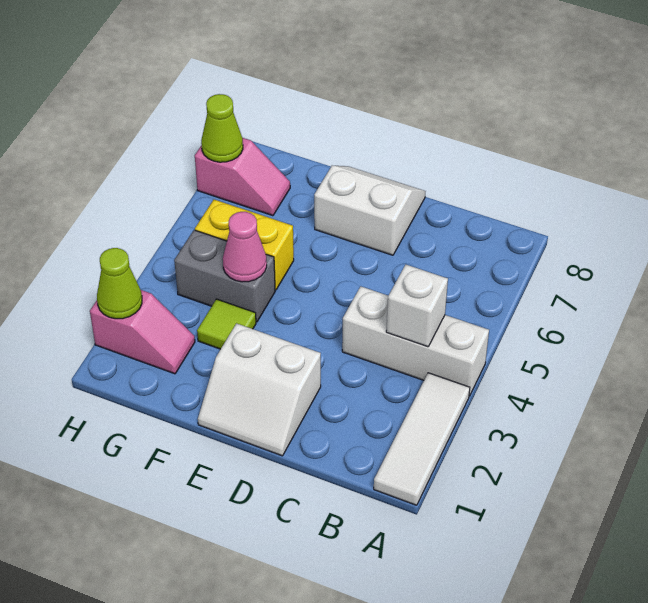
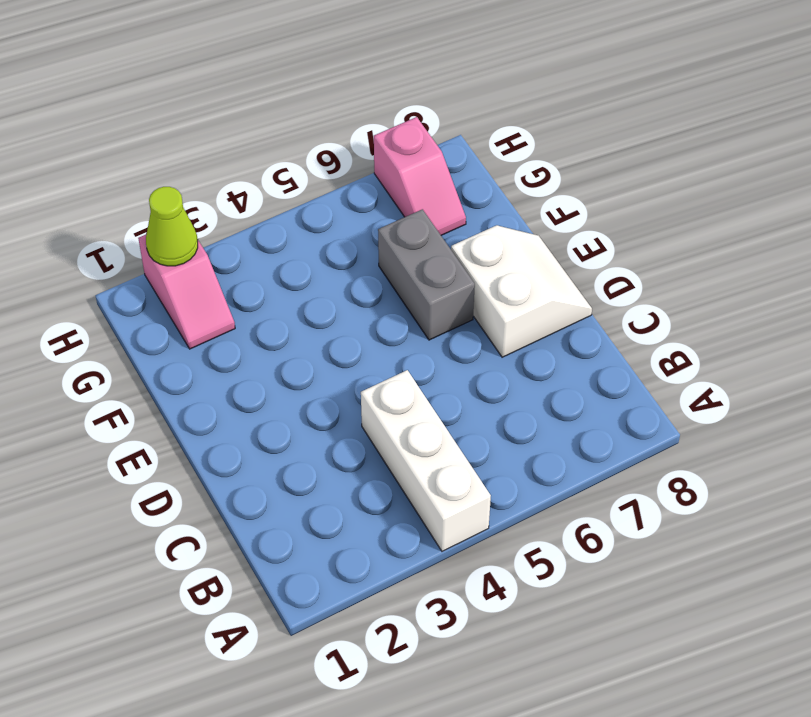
grey brick E6:F6 level 1 -> grey brick F4:G4 level 1
none -> white tile A1:A3 level 1
none -> white slope D1:E2 level 1 top 2
none -> lime tile F3 level 1

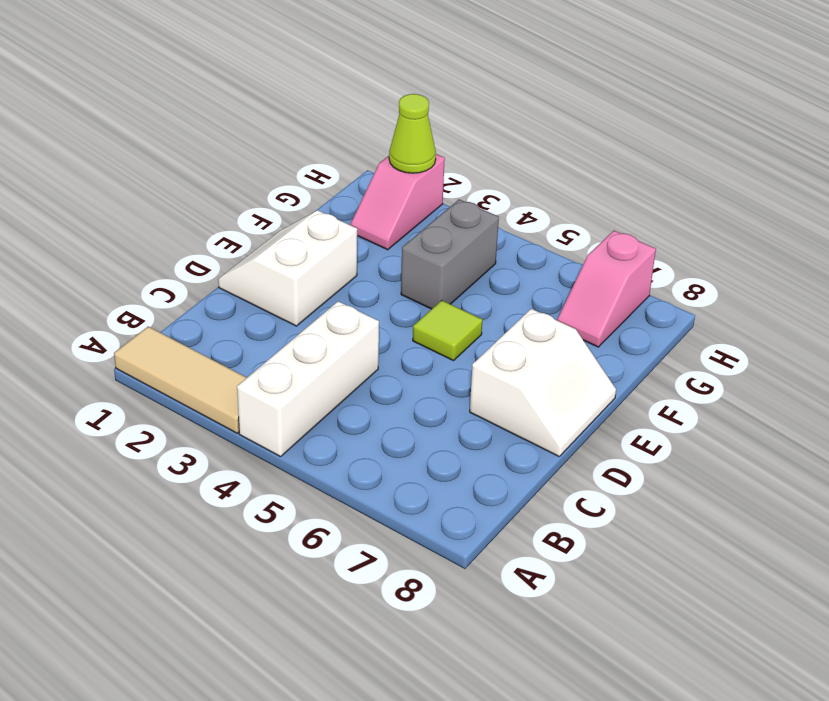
tan tile A1:A3 level 1 -> white tile A1:A3 level 1
lime tile E5 level 1 -> lime tile F3 level 1
none -> yellow brick F5:G5 level 1
none -> white brick B4 level 2
none -> pink cone F4 level 2

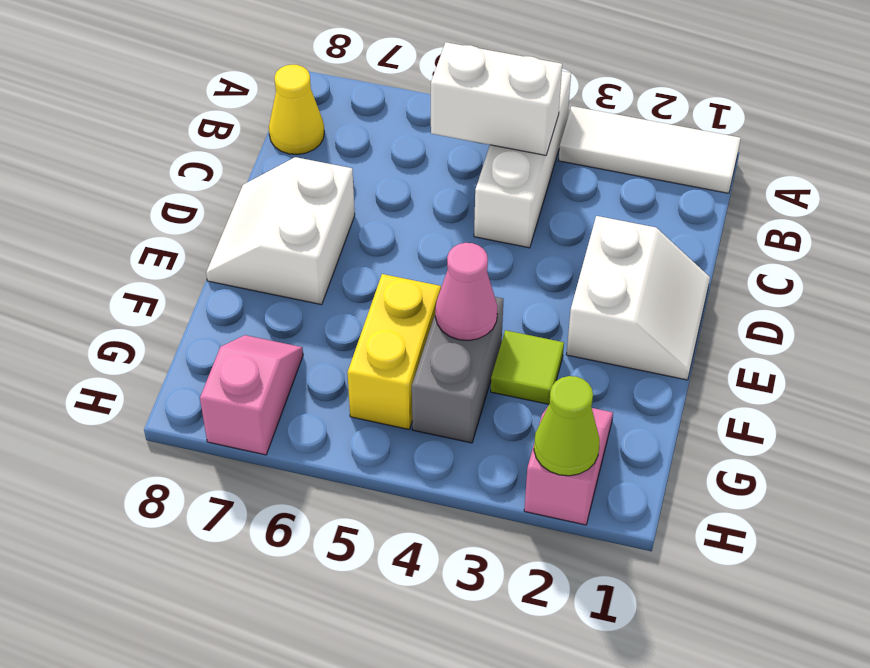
white brick B4:B5 level 2 -> white brick B4 level 2
yellow cone B8 level 1 -> none
none -> lime cone H7 level 2

